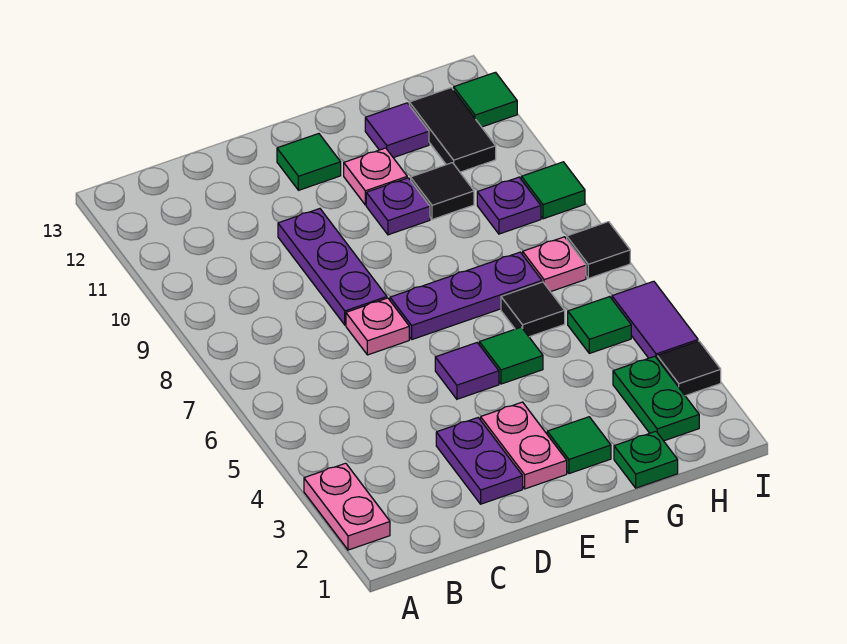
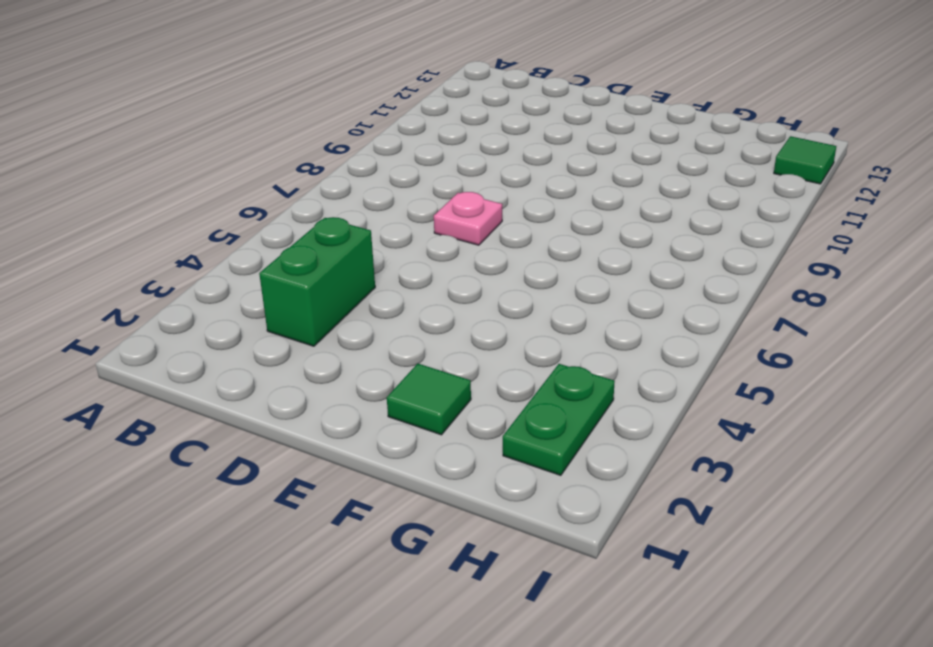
green brick C3:C4 level 1 -> none
none -> pink plate A2:A3 level 1
none -> purple plate D2:D3 level 1
none -> purple plate D8:D10 level 1

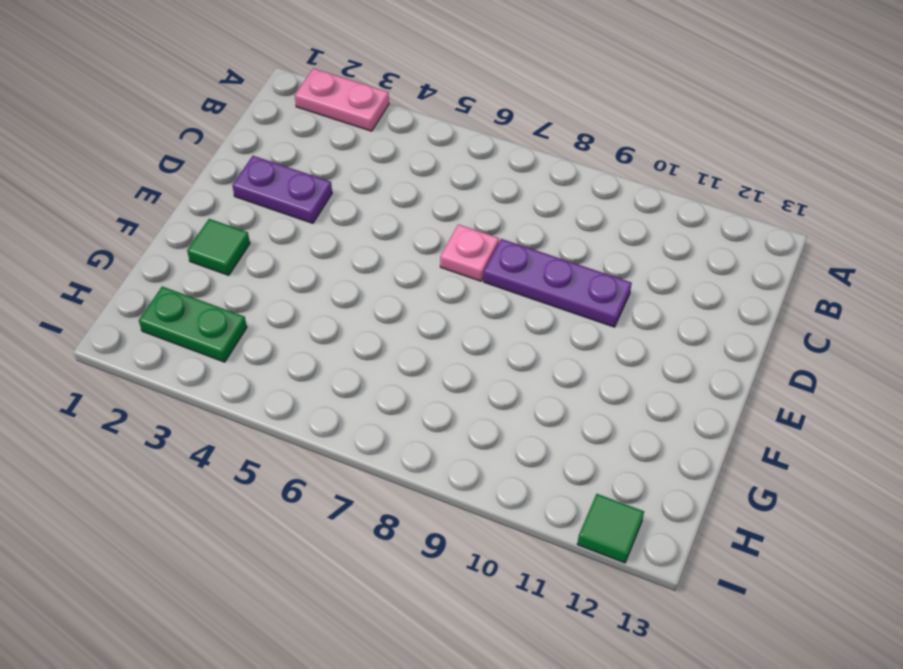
none -> pink plate E2:E3 level 1
none -> purple tile E5 level 1
none -> purple plate E7:G7 level 1

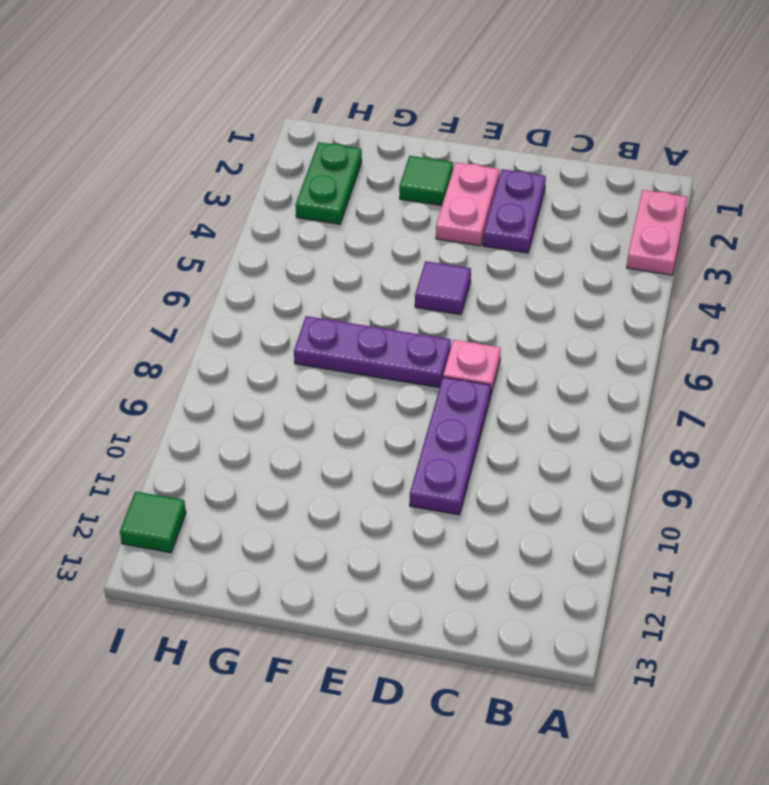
none -> green tile E12 level 1
none -> green tile F5 level 1
none -> purple plate F10 level 1

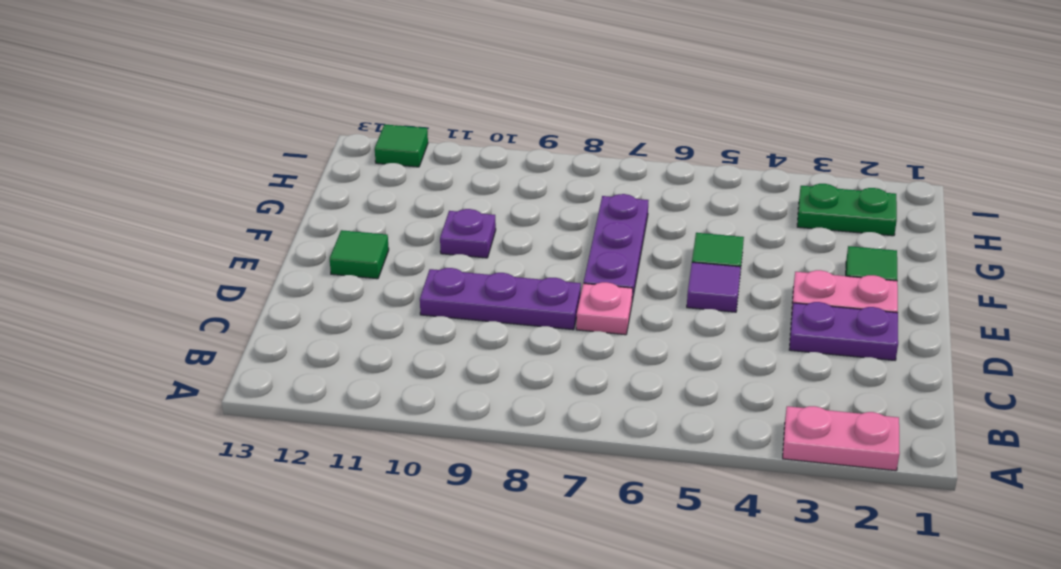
none -> pink plate F11 level 1
none -> green plate G1 level 1
none -> black tile G6 level 1

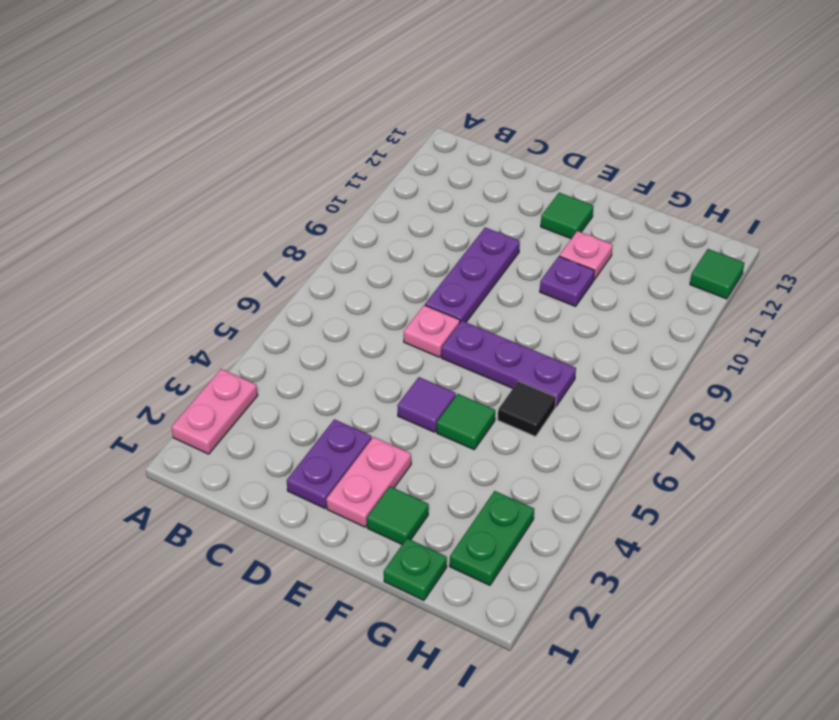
none -> black tile G10 level 1
none -> purple tile G12 level 1
none -> green tile H5 level 1

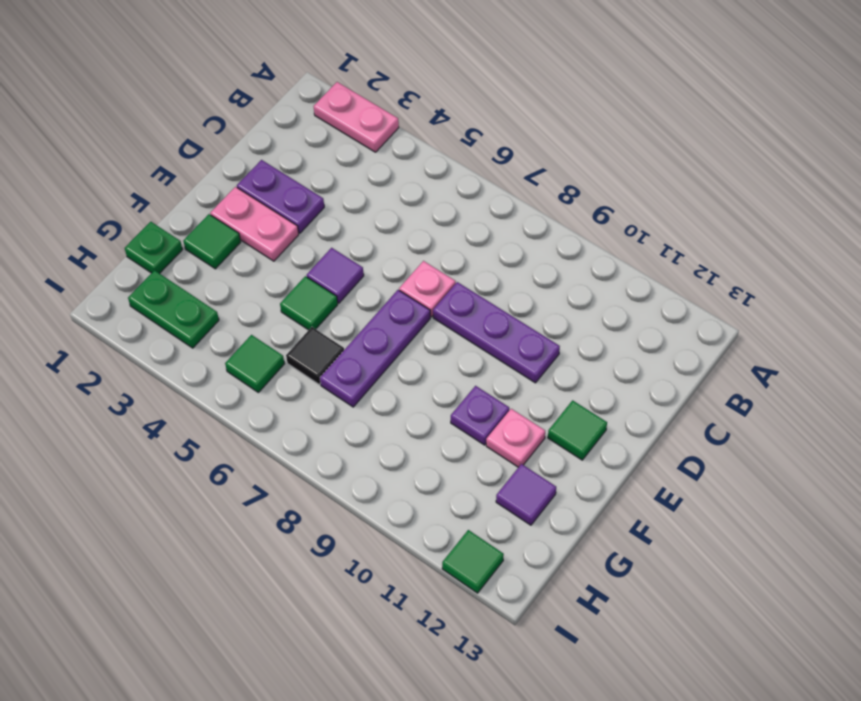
none -> black tile G10 level 1
none -> pink plate H7 level 1
none -> purple plate H9 level 1

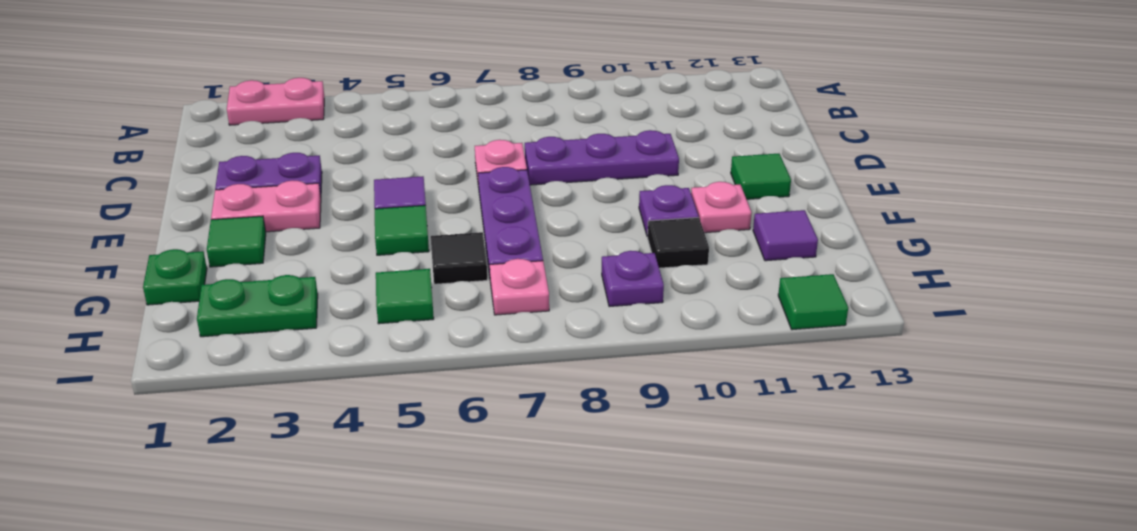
none -> black tile H11:H12 level 1
none -> black tile I3 level 1
none -> purple tile I4:I5 level 1

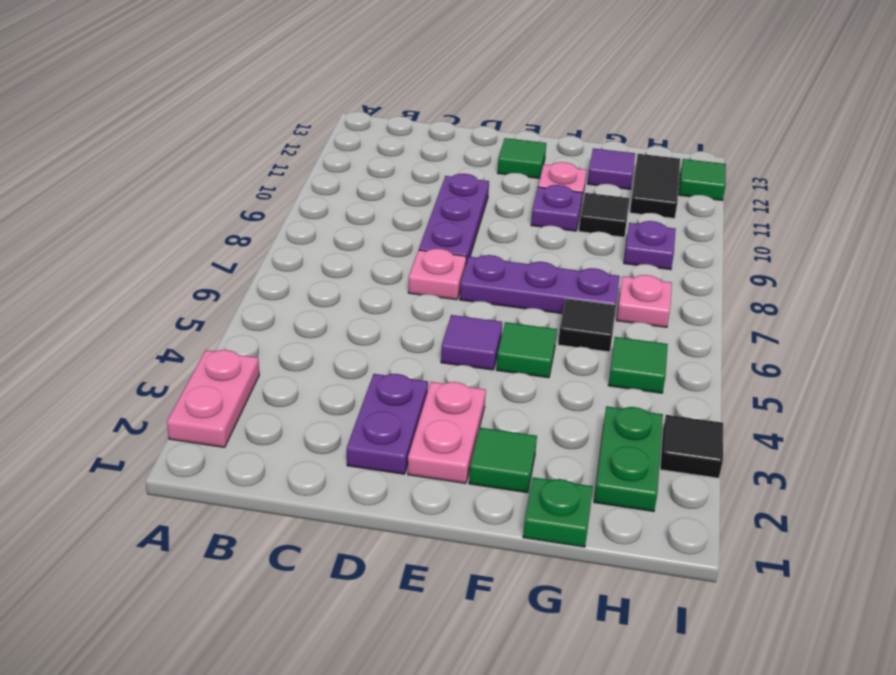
none -> purple tile I4:I5 level 1
none -> black tile I7 level 1
none -> green tile I9 level 1

